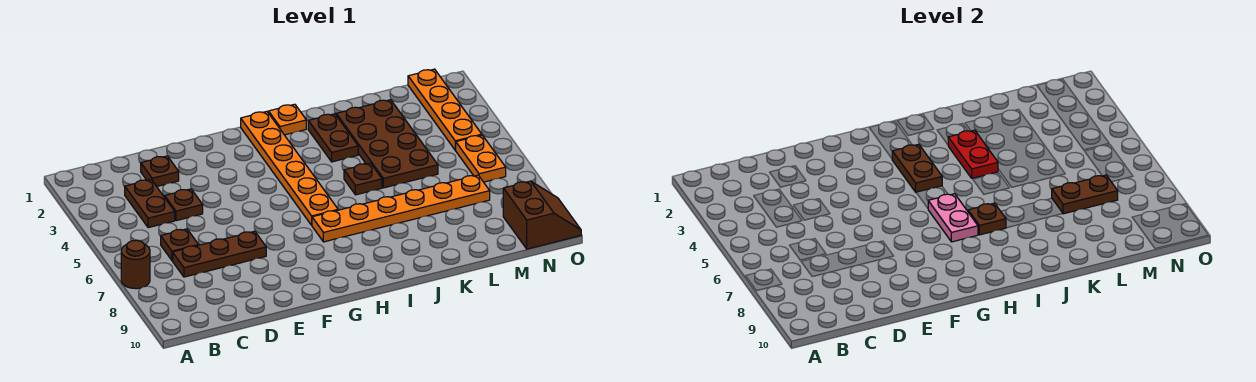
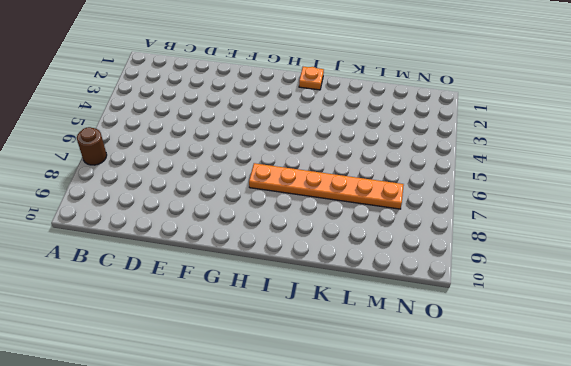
none -> brown plate C3:C4 level 1
none -> brown plate C6 level 1
none -> brown plate C7:E7 level 1

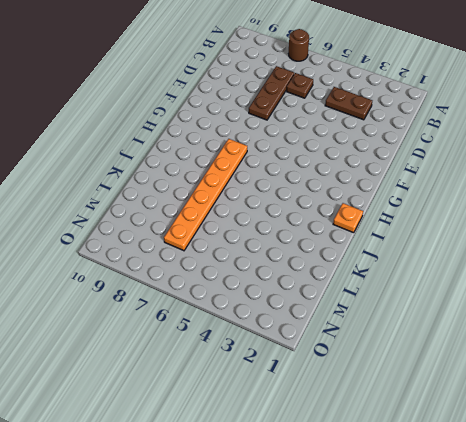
none -> brown plate D2 level 1
none -> brown plate D4 level 1
none -> orange plate H1:H6 level 1

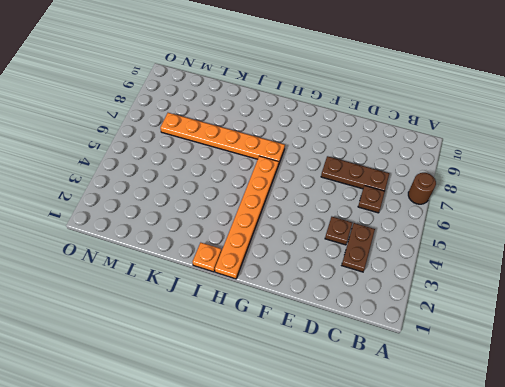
none -> brown plate D2 level 1
none -> brown plate J2:J3 level 1
none -> brown plate J5 level 1

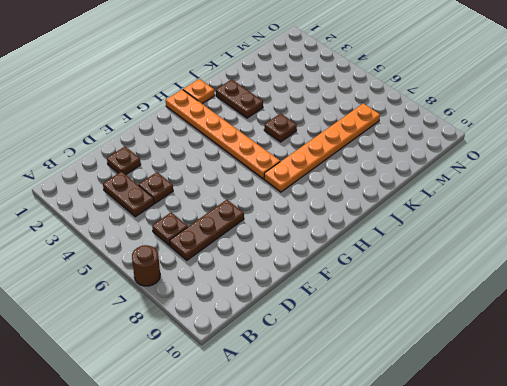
none -> brown plate K2:L5 level 1
none -> orange plate N1:N4 level 1
none -> orange plate N5:N6 level 1

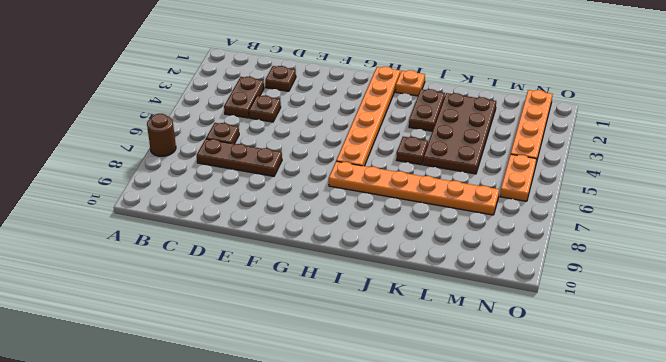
none -> brown slope N9:O10 level 1 top N
none -> brown plate H3:H4 level 2
none -> pink plate H6:H7 level 2

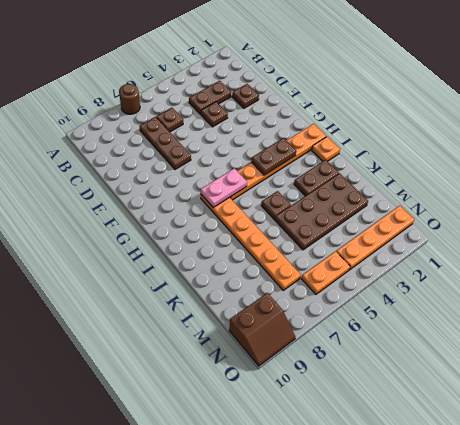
none -> brown plate I7 level 2
none -> red plate J3:J4 level 2
none -> brown plate L7:M7 level 2

